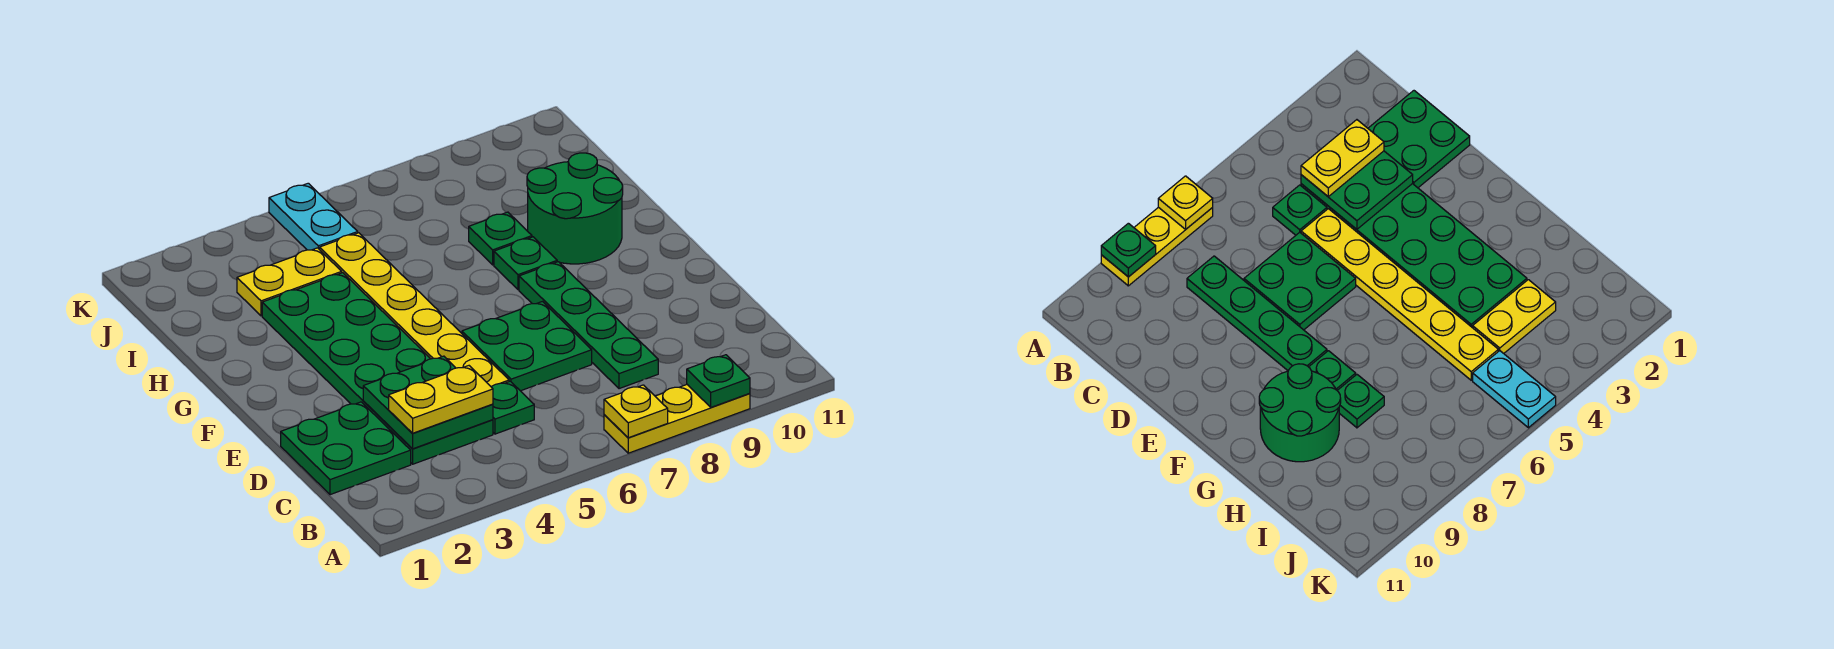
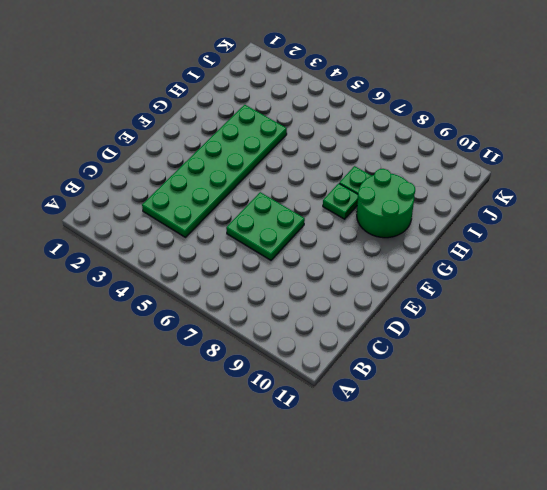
none -> yellow plate A7:A9 level 1
none -> green plate C1:D2 level 1
none -> green plate C5 level 1

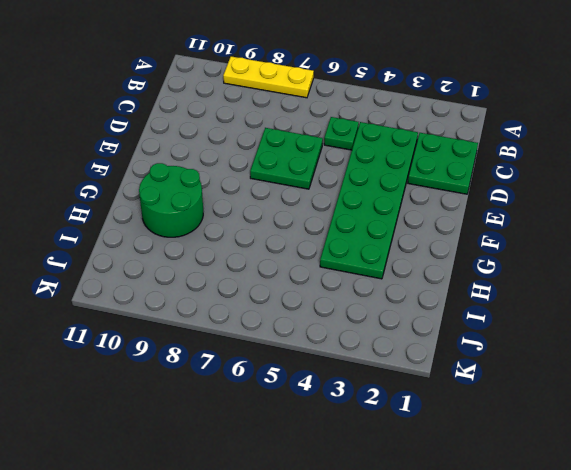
none -> green plate C8:F8 level 1
none -> yellow plate D5:I5 level 1
none -> green plate G8 level 1

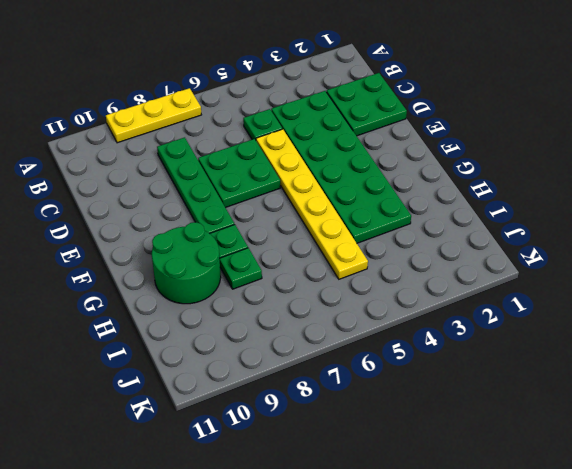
none -> yellow plate I3:I4 level 1
none -> cyan plate J5:K5 level 1
none -> yellow plate A7 level 2

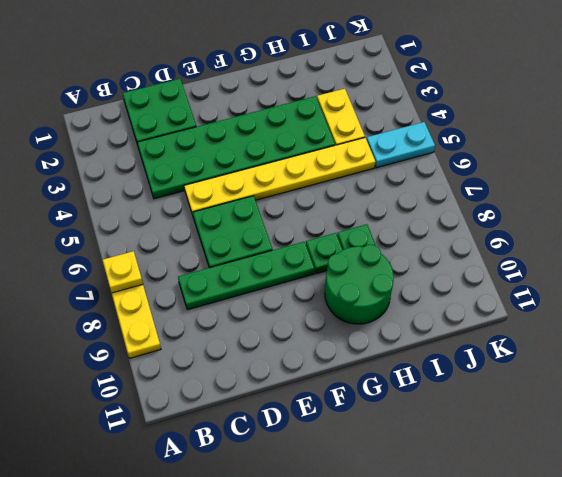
none -> green plate C5 level 1
none -> green plate A9 level 2
none -> green plate C3:D4 level 2

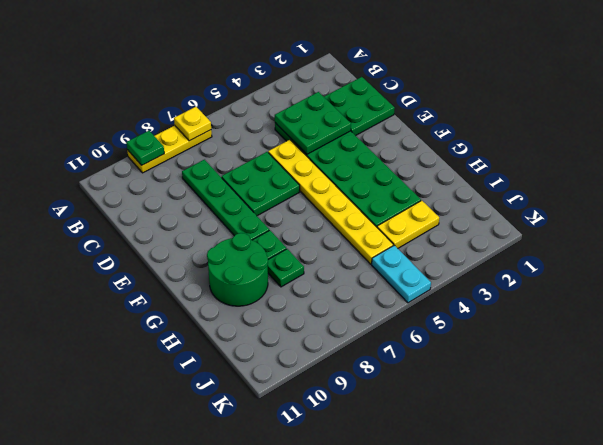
none -> green plate C5 level 1
none -> yellow plate C3:C4 level 3

